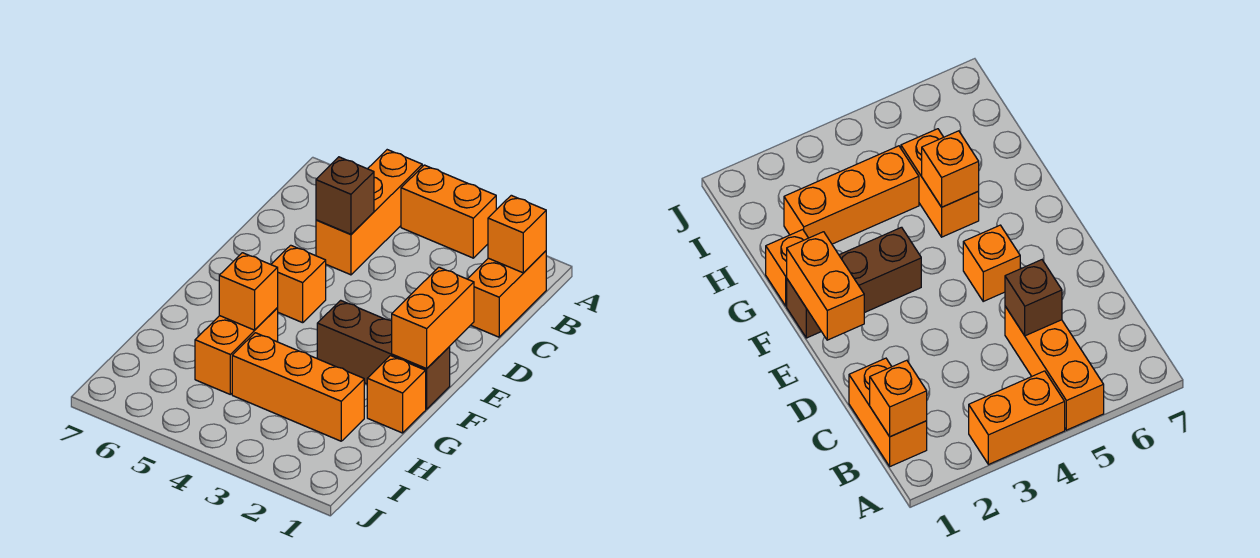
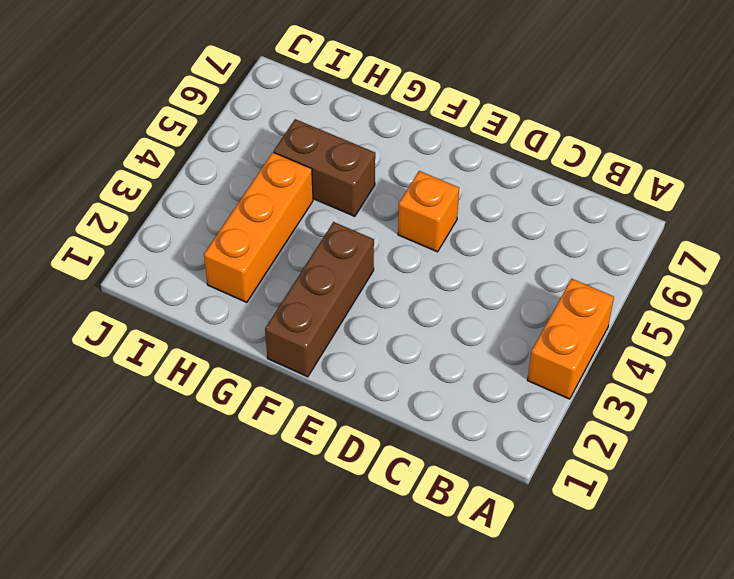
brown brick G5:H5 level 1 -> orange brick G5:H5 level 1
none -> orange brick A5:C5 level 1
none -> orange brick B1:C1 level 1
none -> orange brick G1 level 1

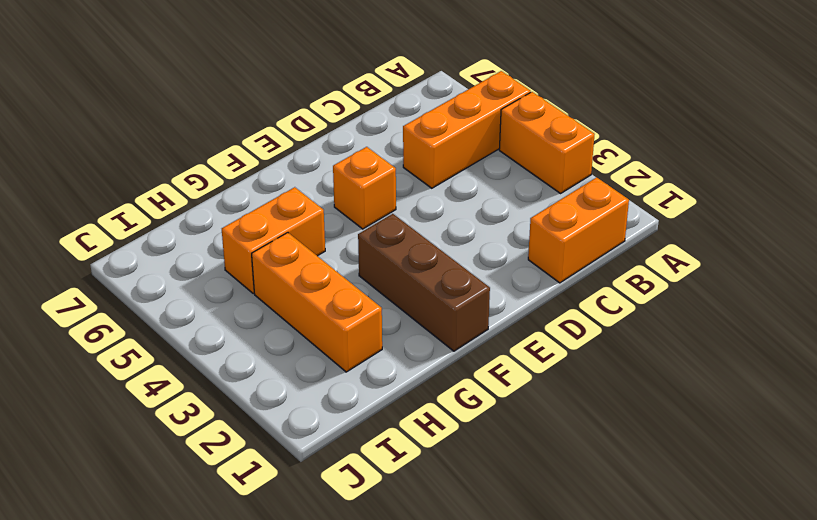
none -> orange brick G1 level 1
none -> orange brick B1 level 2
none -> brown brick C5 level 2

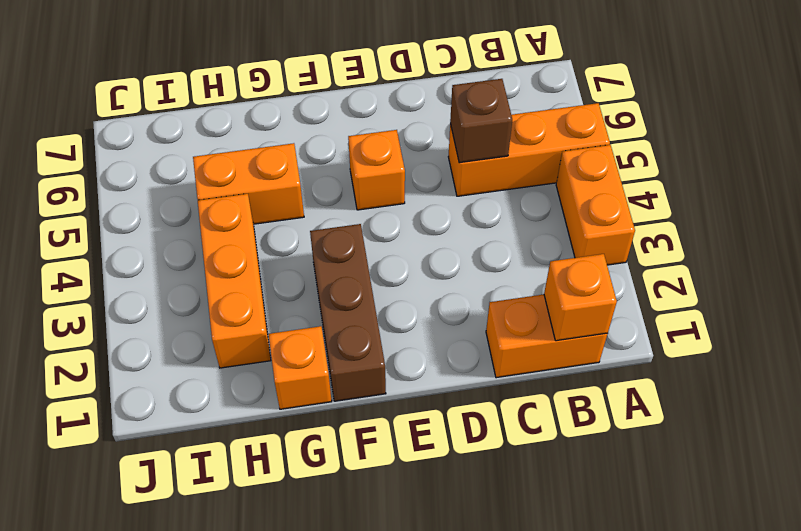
none -> orange brick E1:F1 level 2
none -> orange brick G5 level 2

